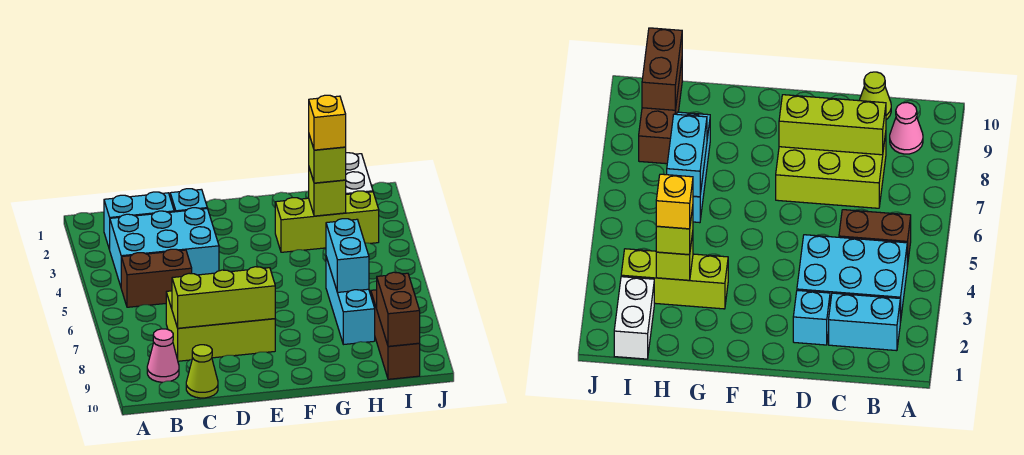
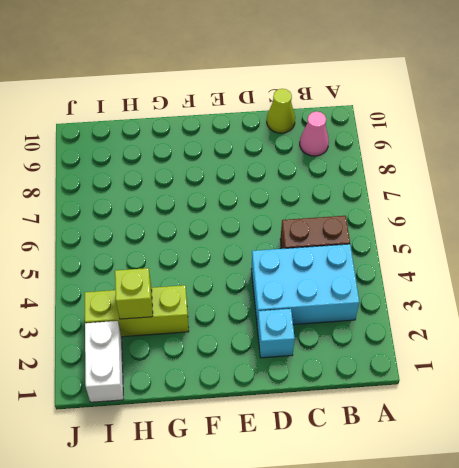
none -> cyan brick B2:C2 level 1
none -> lime brick C7:E8 level 1
none -> cyan brick H6:H8 level 1

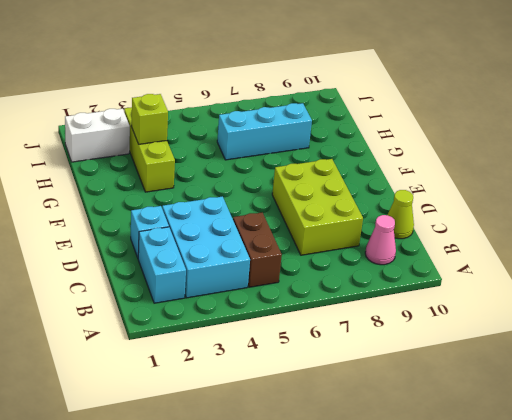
none -> brown brick I8:I10 level 1
none -> lime brick C8:E8 level 2
none -> cyan brick H6:H7 level 2

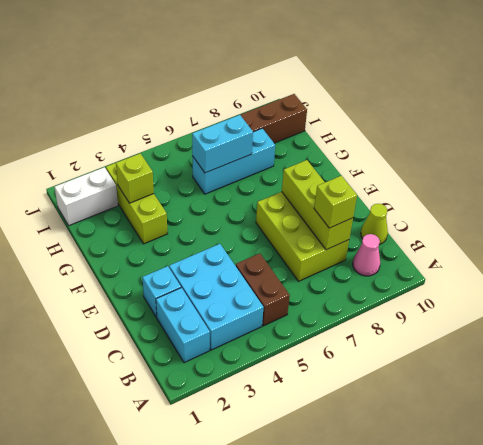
lime brick C8 level 3 -> lime brick H3 level 3
none -> brown brick I9:I10 level 2
none -> yellow brick H3 level 4

